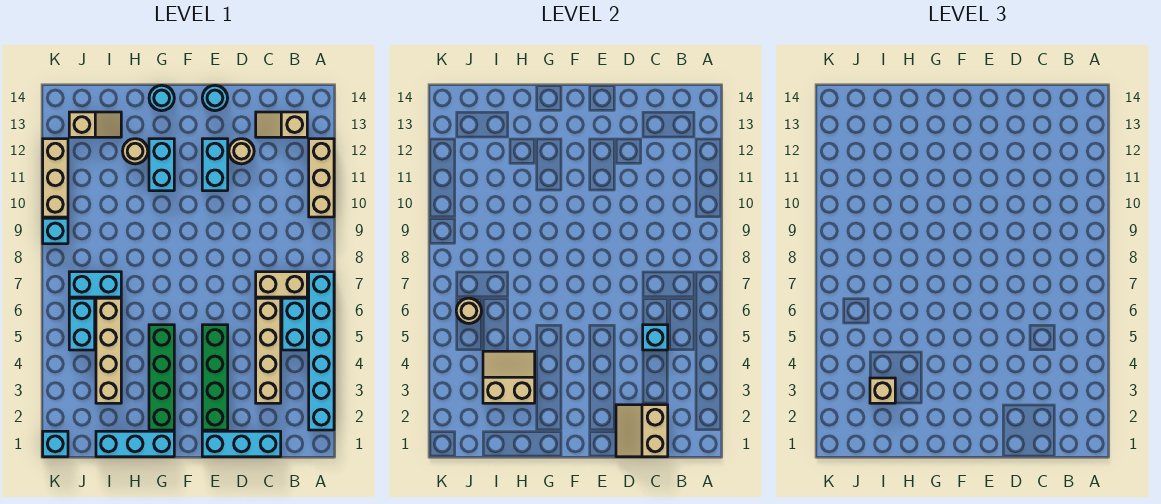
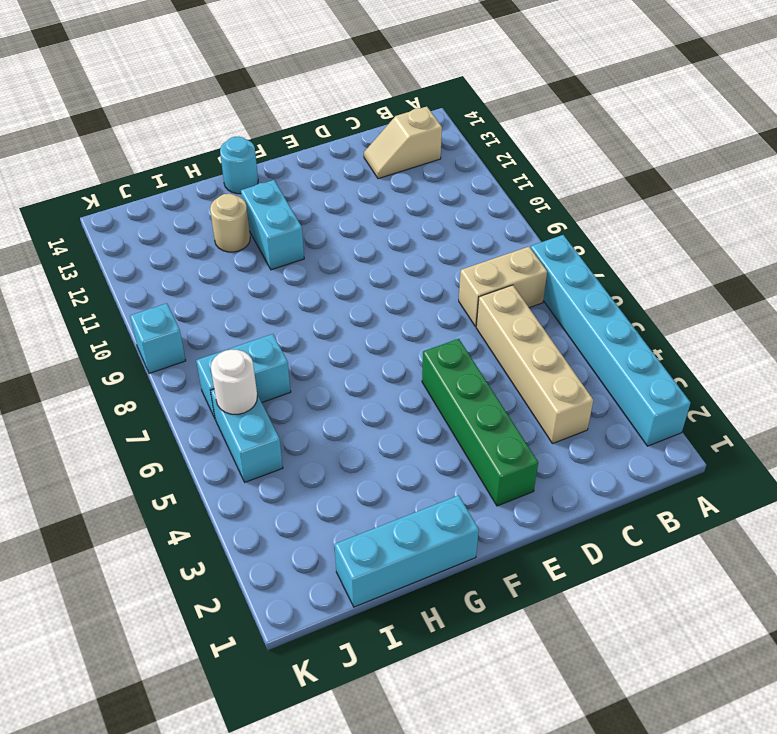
white round brick J6 level 2 -> tan round brick J6 level 2
none -> tan brick A10:A12 level 1
none -> cyan brick B5:B6 level 1
none -> cyan brick C1:E1 level 1

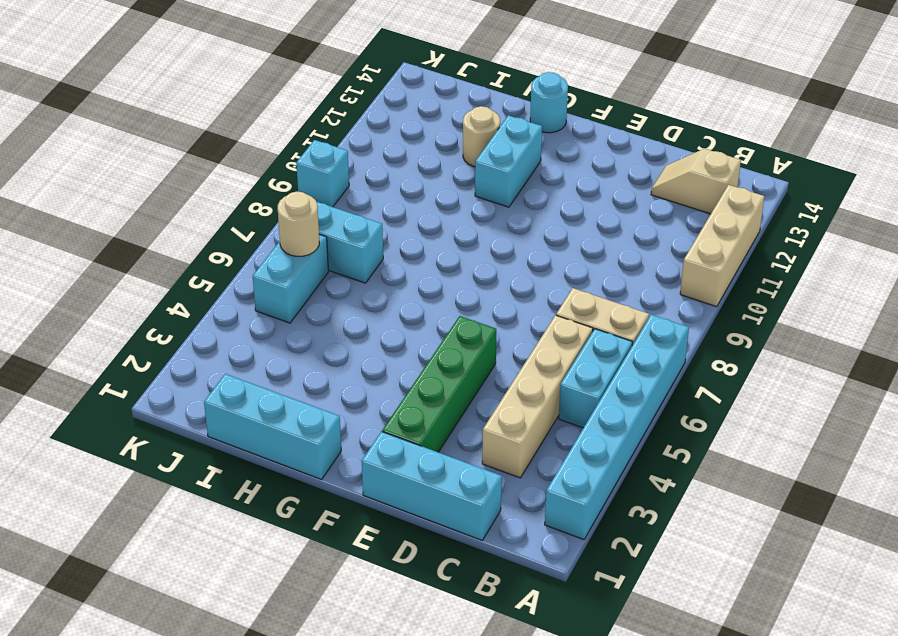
none -> tan round brick D12 level 1
none -> cyan brick E11:E12 level 1
none -> cyan round brick E14 level 1

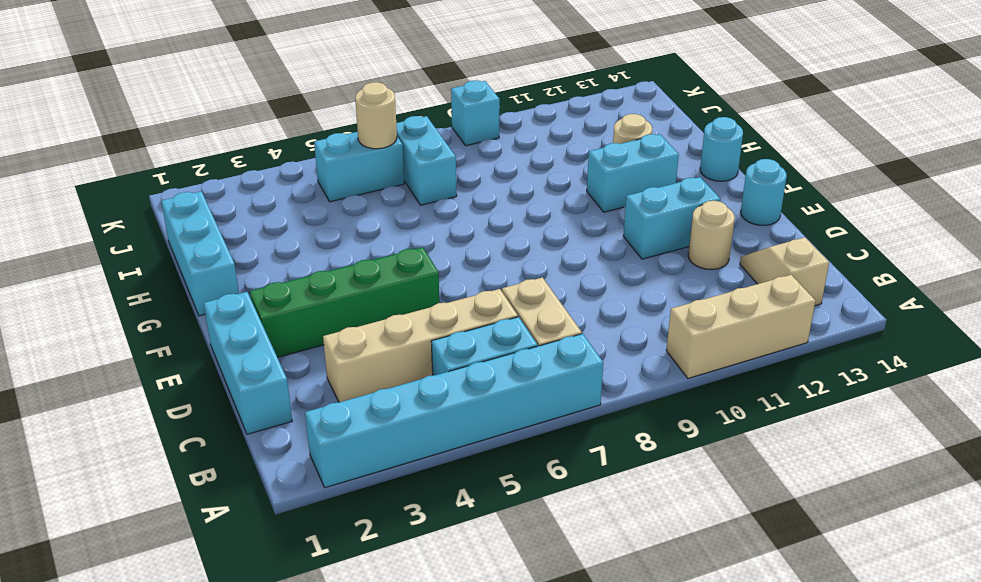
none -> green brick G2:G5 level 1
none -> tan brick I3:I6 level 1
none -> tan slope I13:J13 level 1 top J

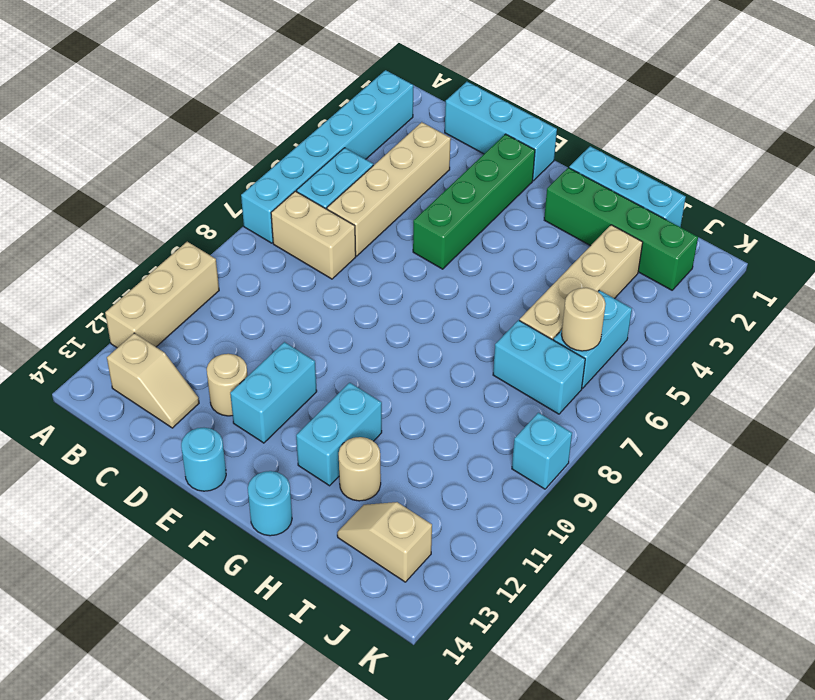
green brick G2:J2 level 1 -> green brick G2:G5 level 1
none -> cyan brick K1 level 1
none -> tan brick K10:K12 level 1
none -> tan slope C1:D2 level 2 top C

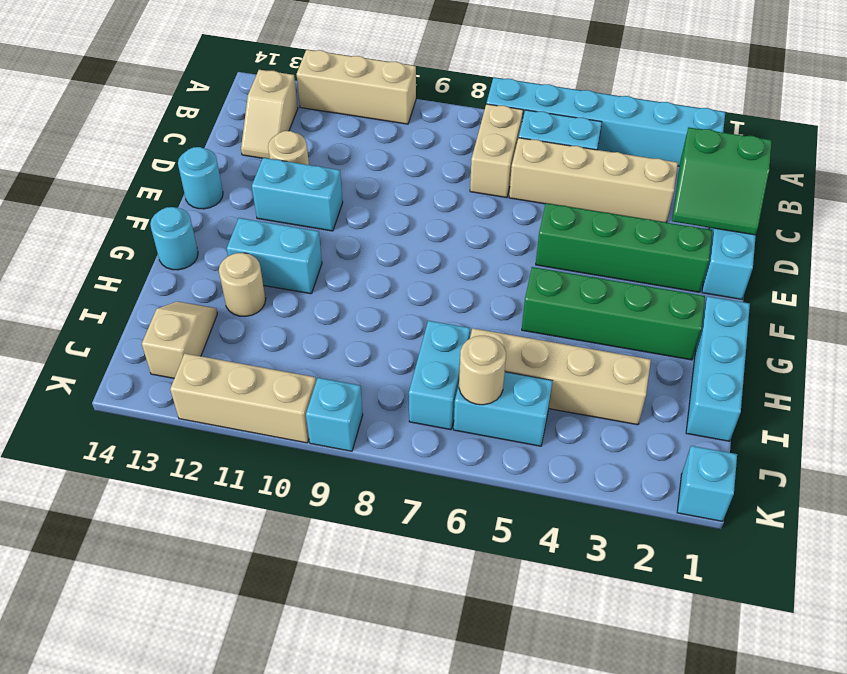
green slope C1:D2 level 2 top C -> tan slope C1:D2 level 2 top C
none -> cyan brick C5 level 2
none -> tan slope H3:I4 level 2 top 3
none -> tan brick I3 level 3

